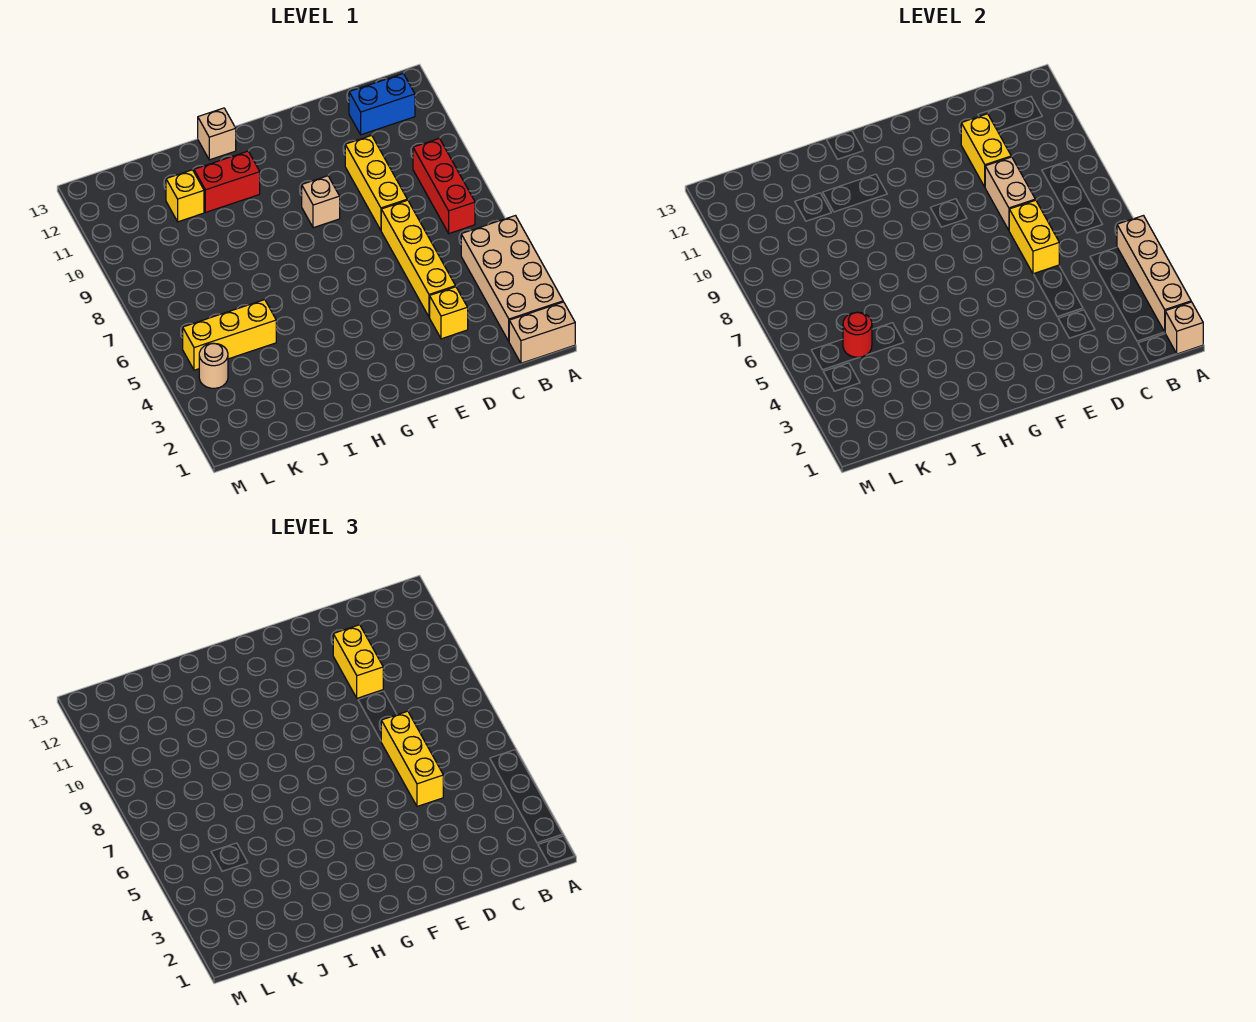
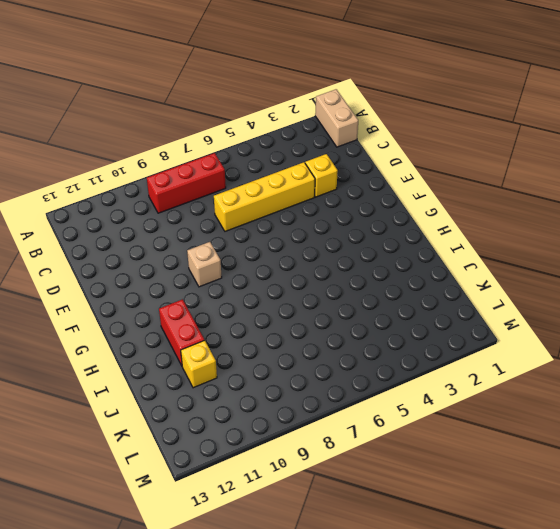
none -> tan brick A2:B5 level 1
none -> blue brick B12:C12 level 1
none -> yellow brick D8:D10 level 1

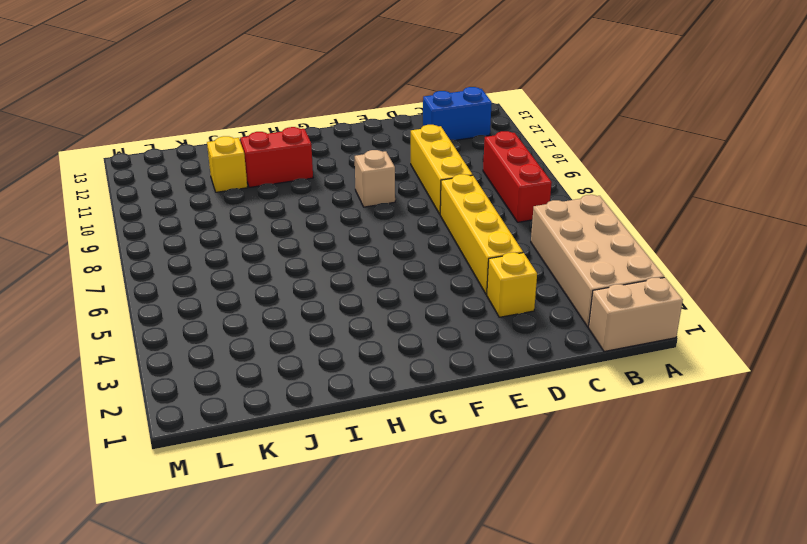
none -> tan brick H13 level 1
none -> yellow brick J5:L5 level 1
none -> tan round brick L4 level 1

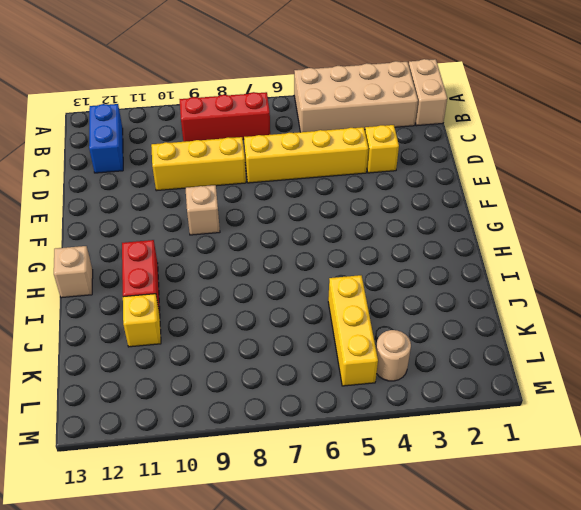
none -> tan brick A1 level 2
none -> tan brick A2:A5 level 2
none -> yellow brick D6:D7 level 2

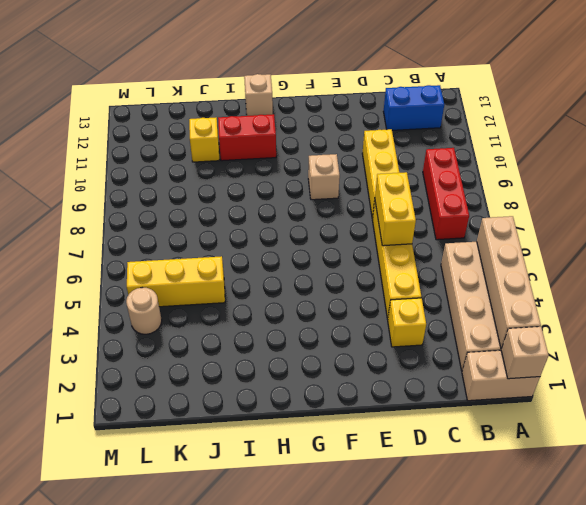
none -> tan brick D8:D9 level 2
none -> yellow brick D10:D11 level 2
none -> red round brick K5 level 2

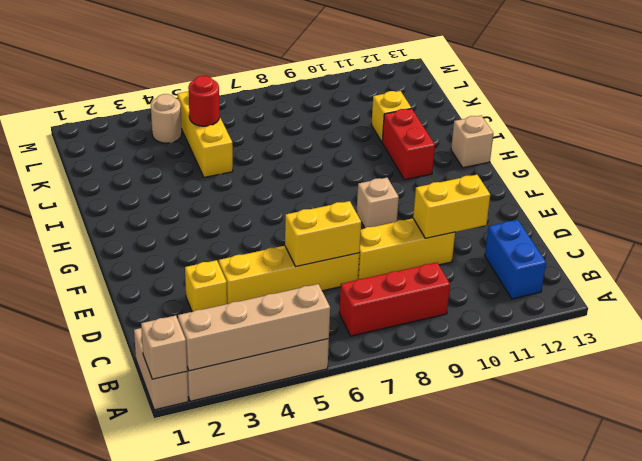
none -> tan brick D8:D9 level 2
none -> yellow brick D5:D7 level 3
none -> yellow brick D10:D11 level 3

